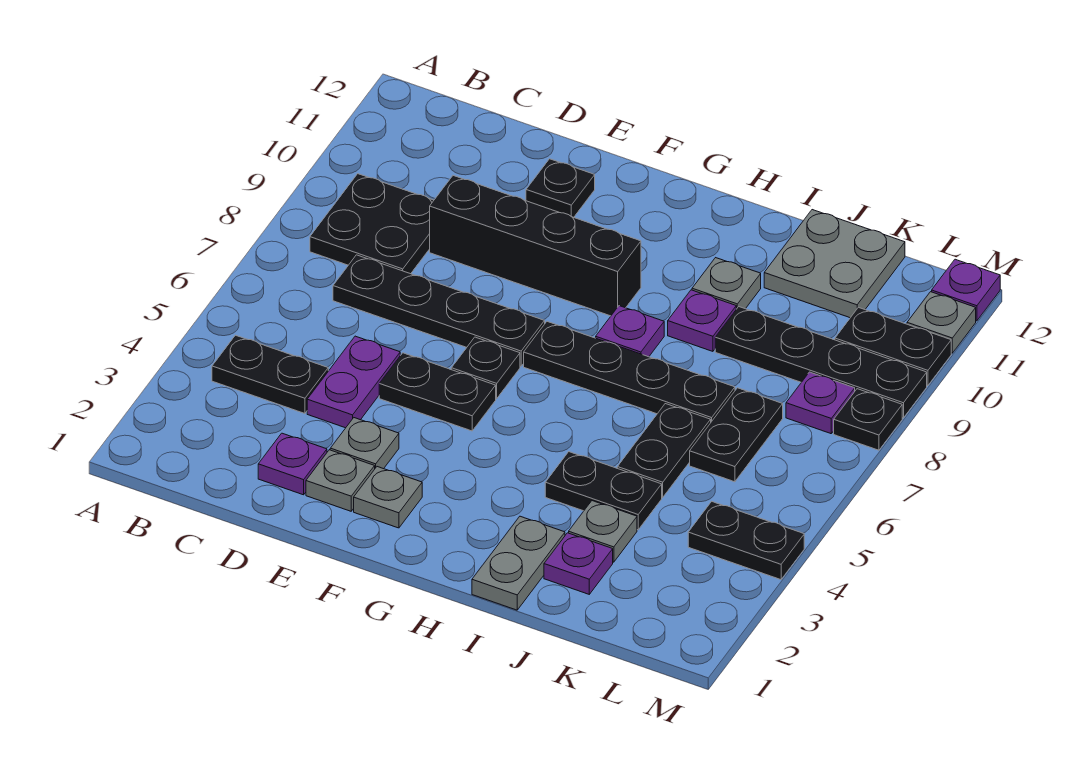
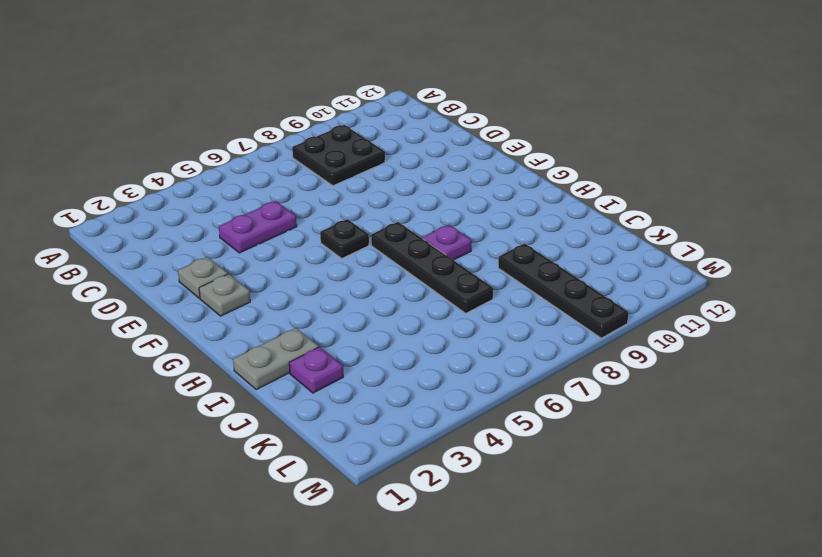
none -> black plate B4:C4 level 1
none -> black plate C7:F7 level 1
none -> purple plate D2 level 1
none -> black brick D9:G9 level 1

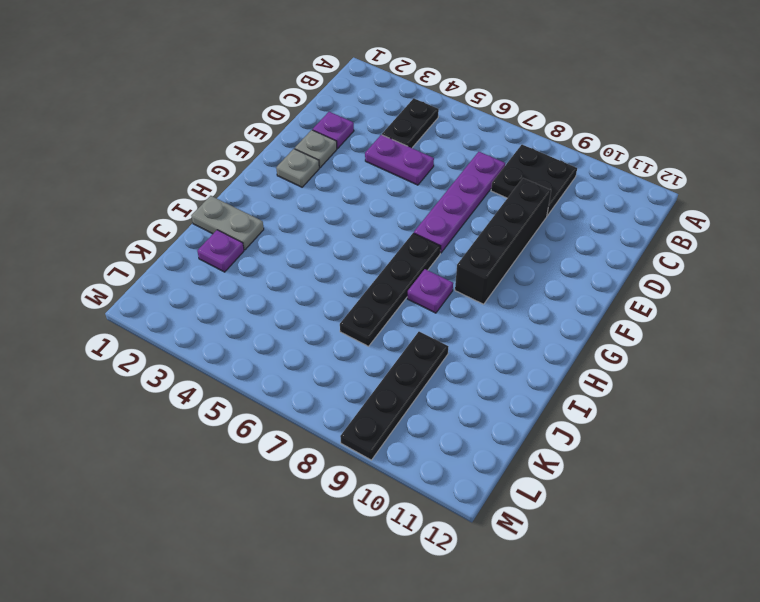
purple plate C7:F7 level 1 -> black plate C7:F7 level 1
none -> grey plate E3 level 1
none -> black plate E5:F5 level 1
none -> black plate E11 level 1
none -> black plate F6 level 1

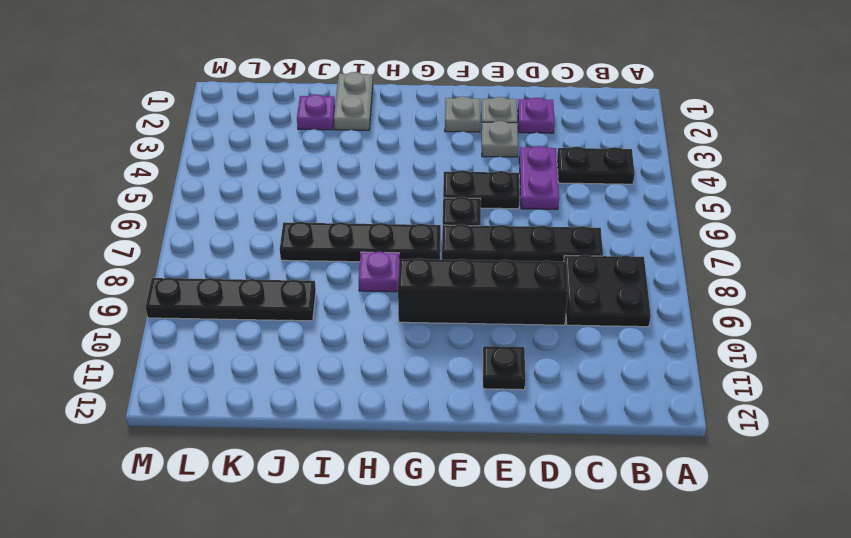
none -> black plate I4:J4 level 1
none -> purple plate I9 level 1
none -> grey plate I10 level 1
none -> grey plate J3 level 1

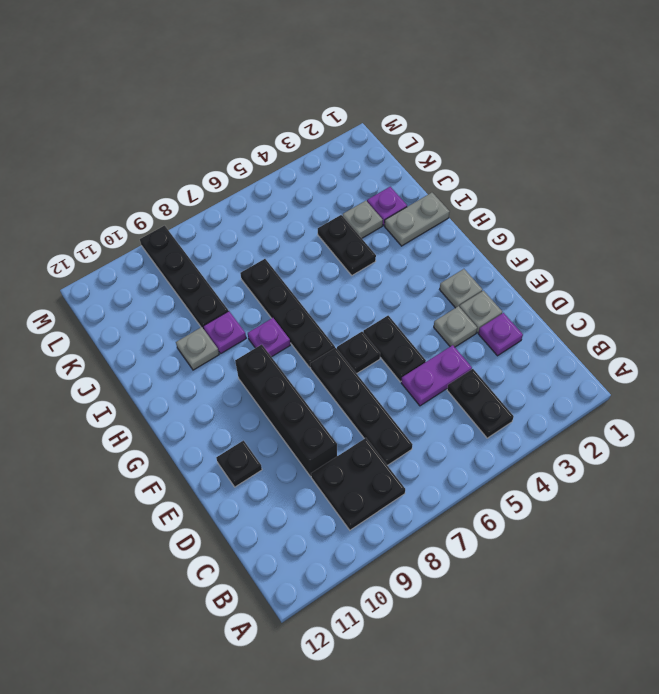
none -> black plate J5:J6 level 1
none -> grey plate J11:K12 level 1
none -> black plate K6:K7 level 1
none -> black plate L4:M4 level 1

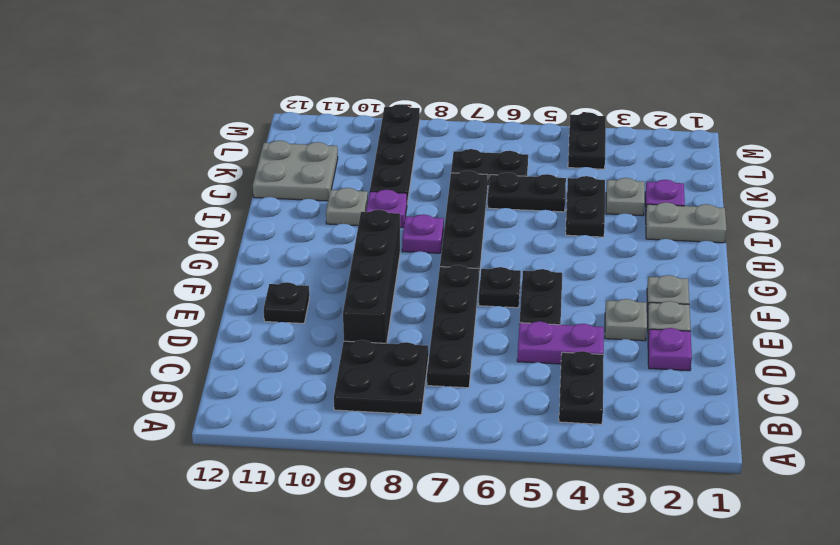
none -> purple plate L8 level 1
none -> black plate L10:M10 level 1
none -> black plate M8 level 1
none -> grey plate M11 level 1

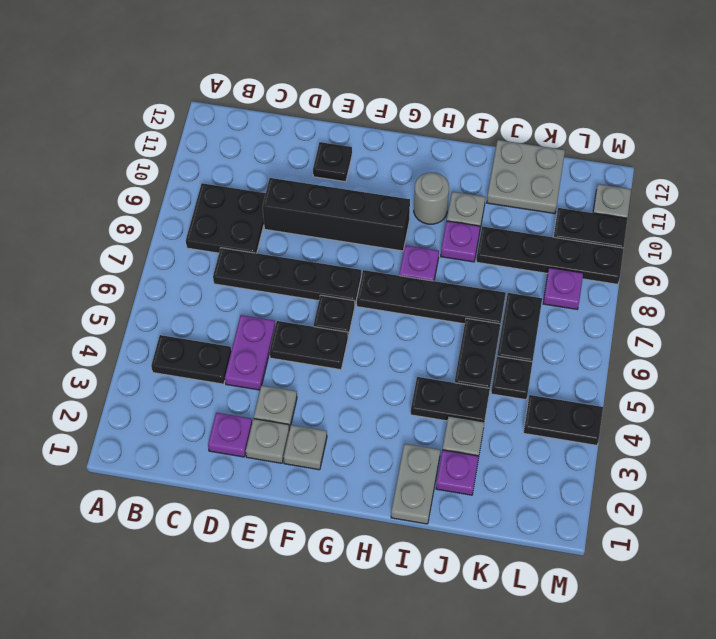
grey round brick H10 level 1 -> none
black plate K5 level 1 -> black plate M8 level 1
none -> purple plate M12 level 1

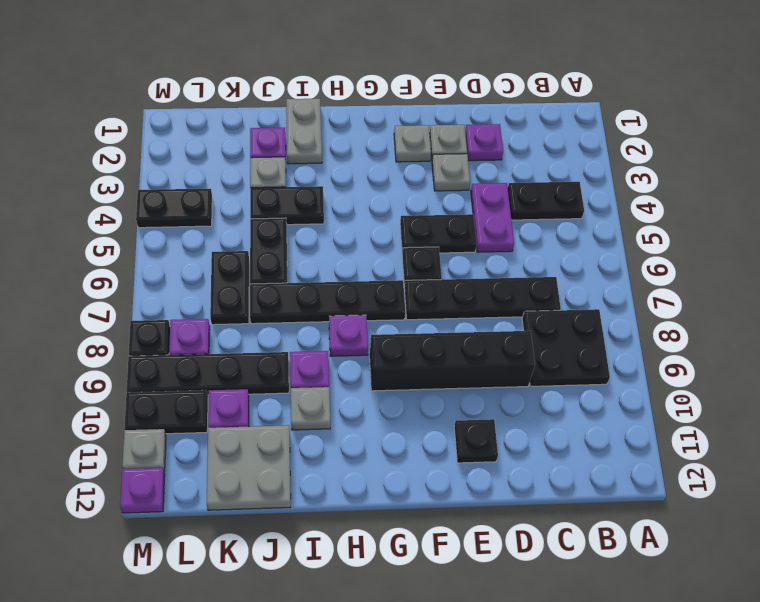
purple plate K10 level 1 -> none

